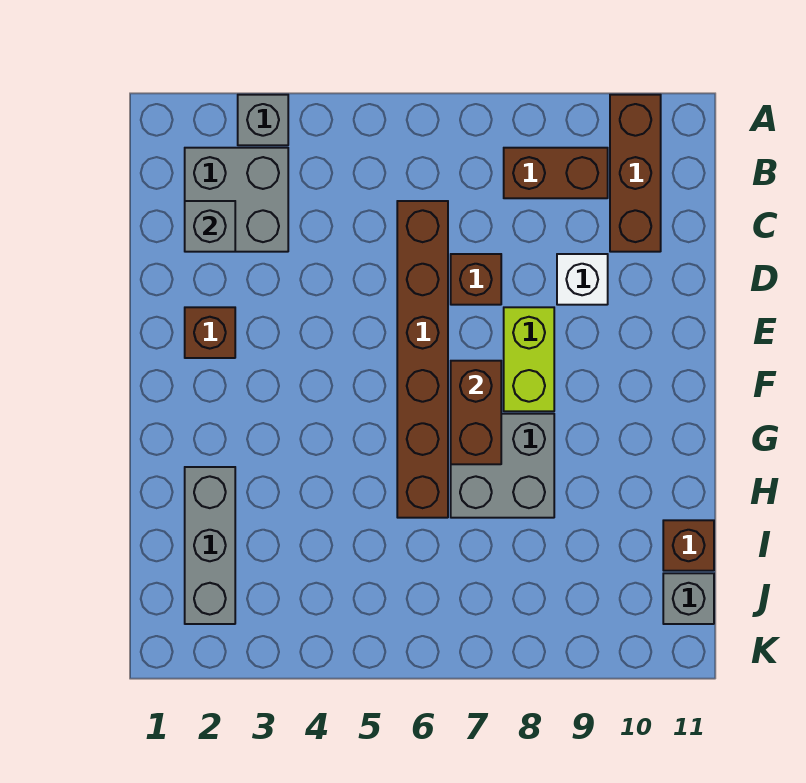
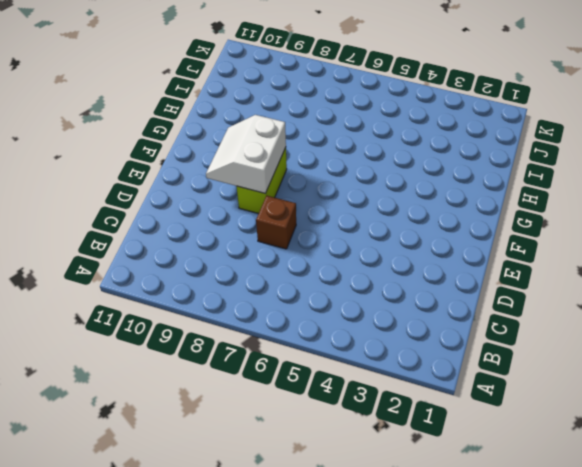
white slope E8:F9 level 2 top 8 -> none
none -> grey brick A3 level 1
none -> brown brick A10:C10 level 1
none -> grey brick B2:C3 level 1

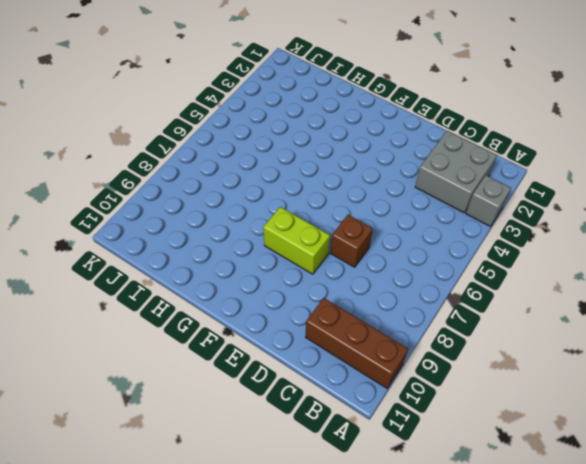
none -> brown brick B8:B9 level 1
none -> brown brick C6:H6 level 1
none -> white brick D9 level 1

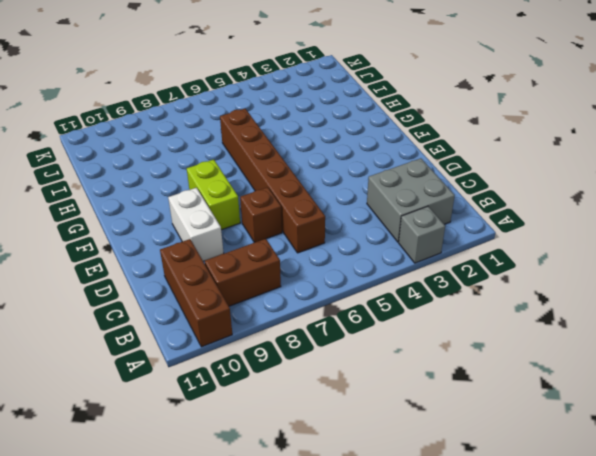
white brick D9:E9 level 1 -> white brick D9 level 1
none -> brown brick E2 level 1
none -> grey brick G7:H8 level 1
none -> grey brick H2:J2 level 1

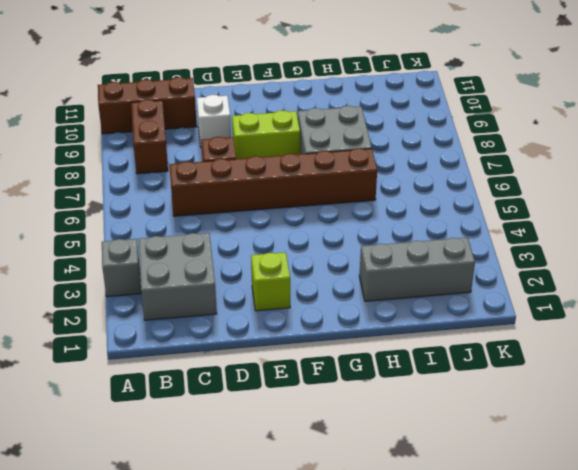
lime brick E2 level 1 -> brown brick E2 level 1
none -> brown brick I11 level 1
none -> grey brick J11 level 1
none -> grey brick C2 level 2

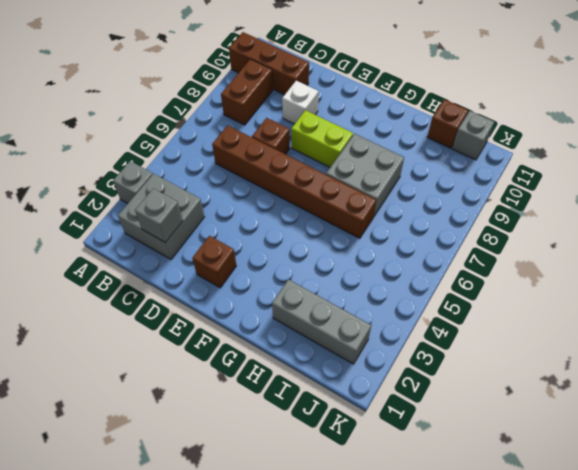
none -> brown brick F7:G7 level 2

